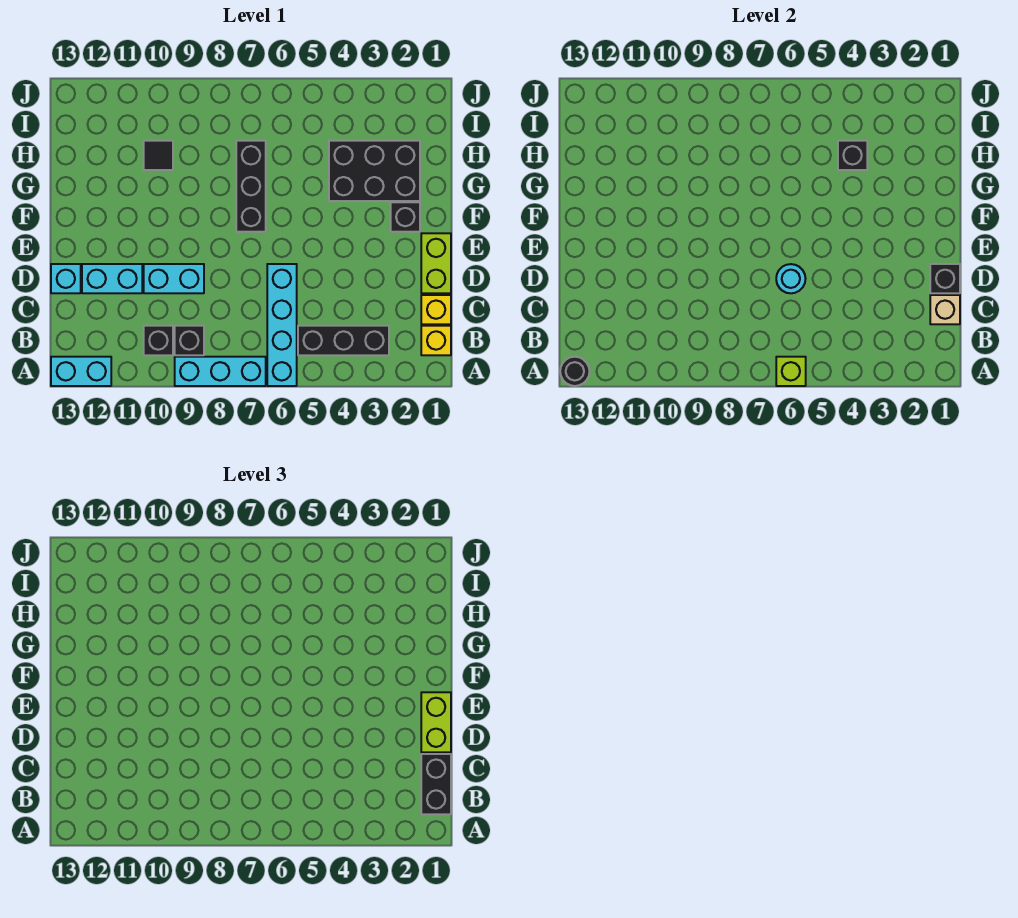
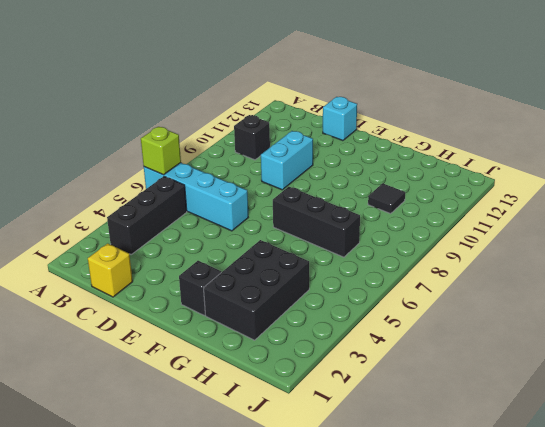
none -> cyan brick A7:A9 level 1
none -> cyan brick A12:A13 level 1
none -> yellow brick B1 level 1

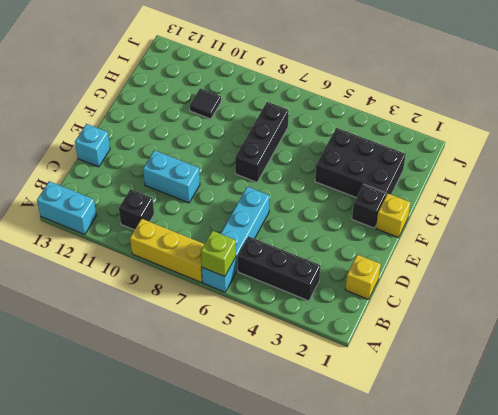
yellow brick A7:A9 level 1 -> cyan brick A7:A9 level 1
yellow brick F1 level 1 -> yellow brick B1 level 1
none -> black brick B9 level 1
none -> lime brick D1:E1 level 1
none -> cyan brick D11:D12 level 1

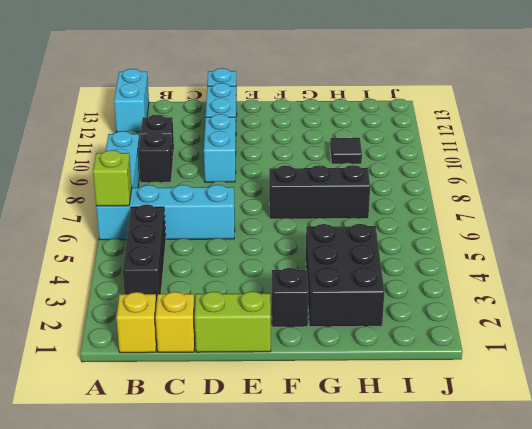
none -> black round brick A13 level 2
none -> tan brick C1 level 2
none -> black brick D1 level 2

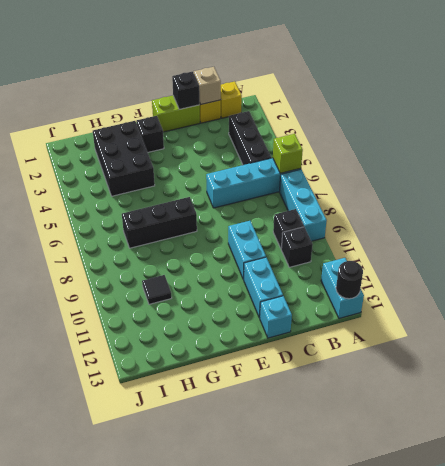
none -> cyan round brick D6 level 2
none -> black brick H4 level 2
none -> black brick B1:C1 level 3

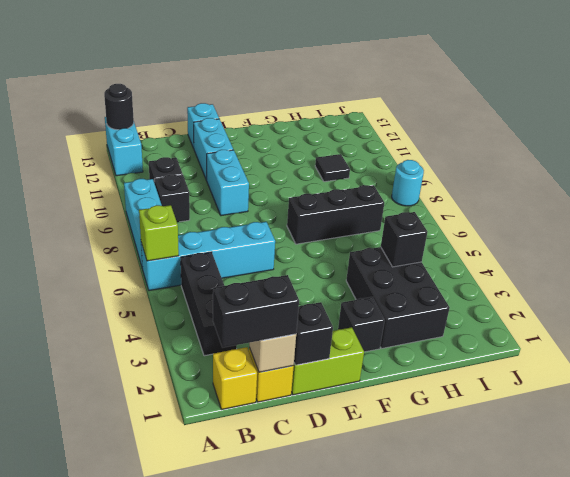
cyan round brick J8 level 1 -> cyan round brick D6 level 2
none -> lime brick D1:E1 level 3

